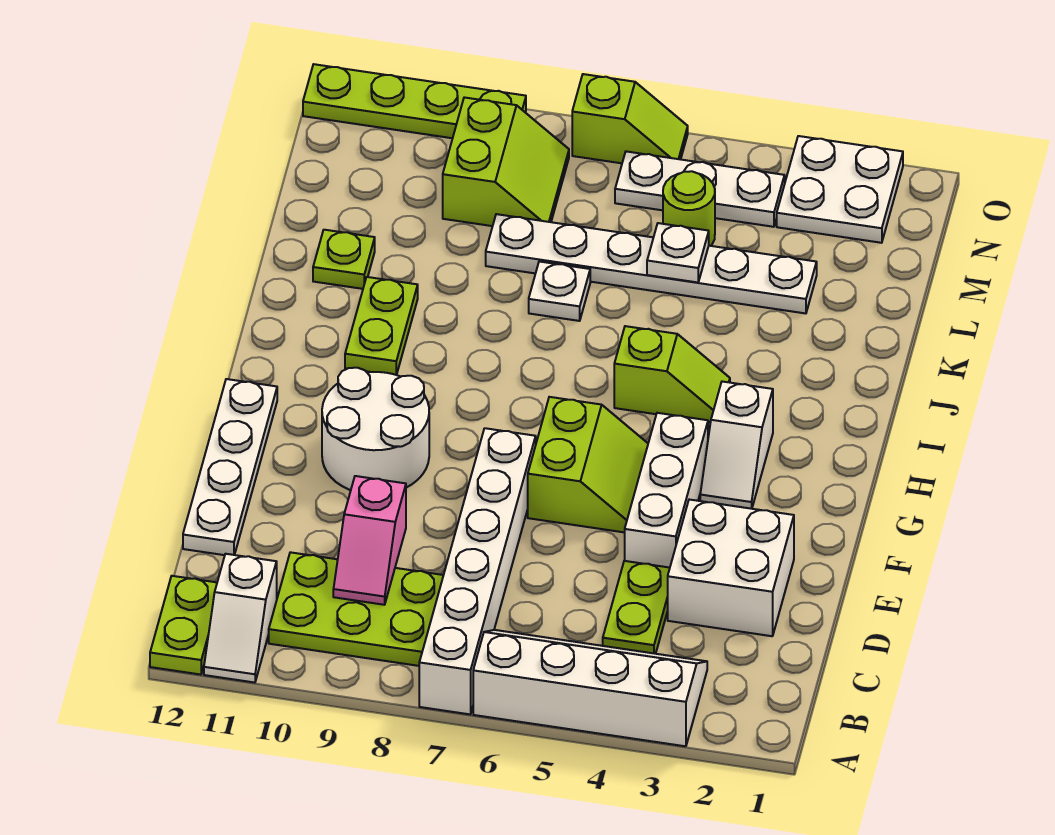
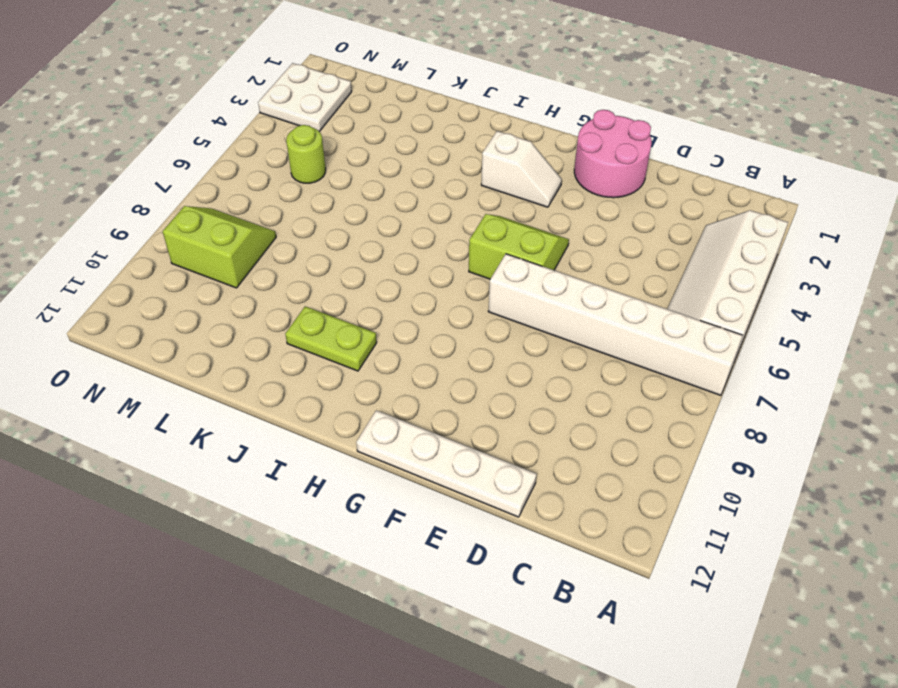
pink round brick E1:F2 level 1 -> white brick D2:E3 level 1
none -> white slope A11:B11 level 1 top B
none -> lime plate A12:B12 level 1
none -> lime plate B8:C10 level 1

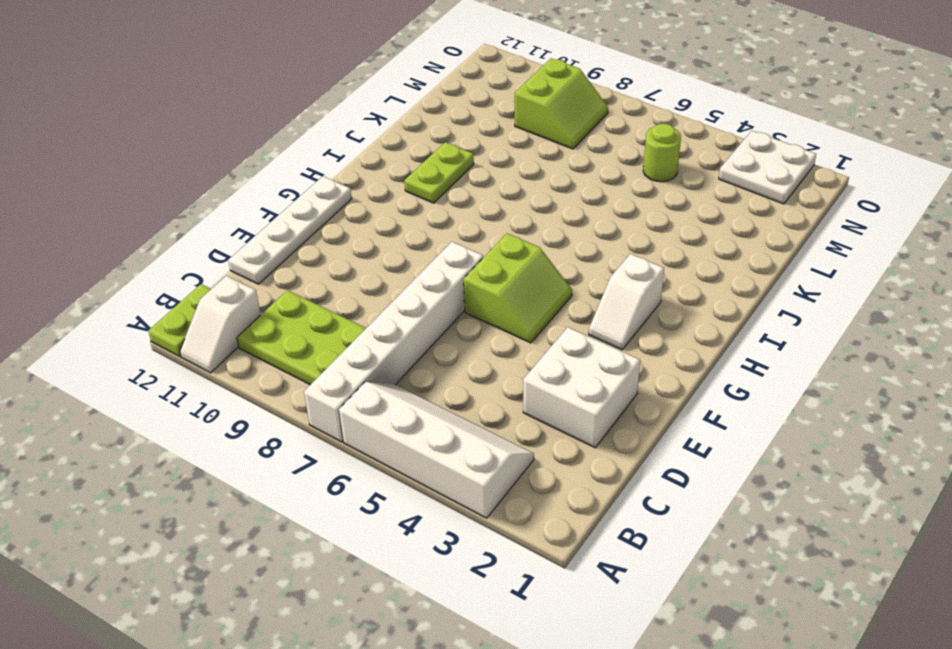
none -> lime plate C4:D4 level 1
none -> white brick E4:G4 level 1
none -> white round brick F9:G10 level 1

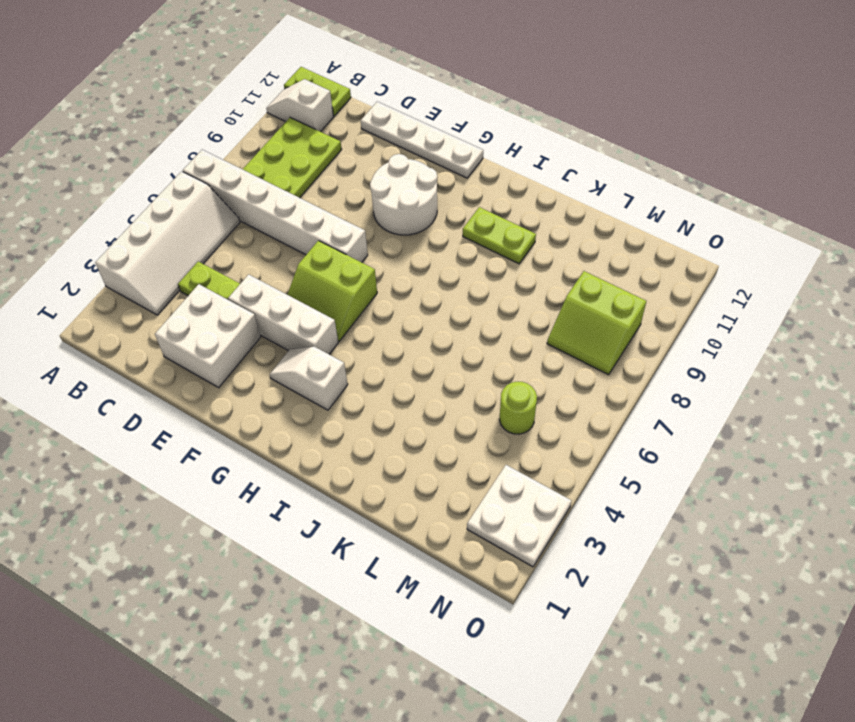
none -> lime slope I4:I5 level 1 top 5
none -> white plate K7 level 1
none -> lime plate K11 level 1

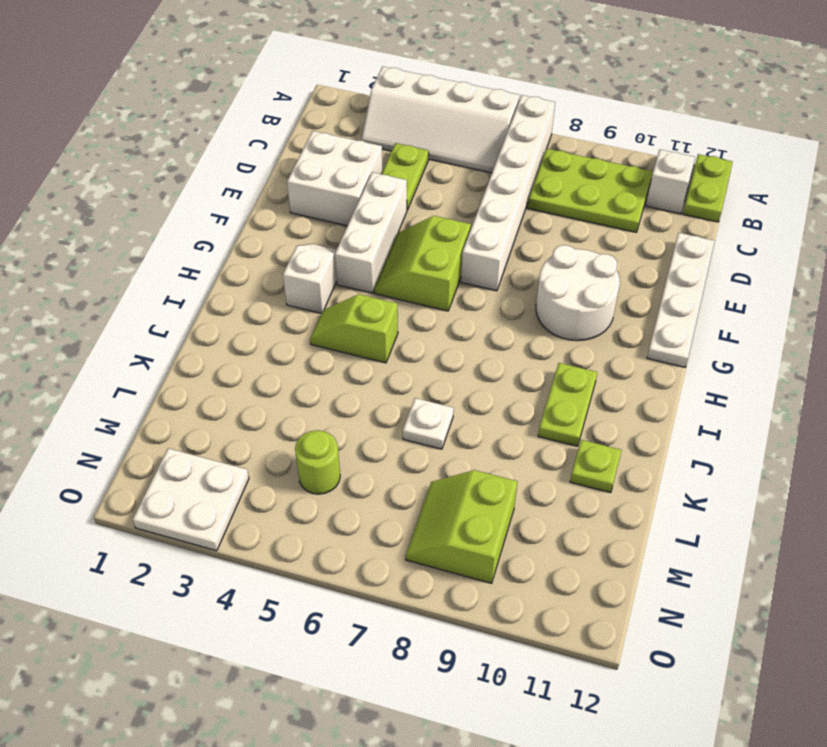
none -> white plate L3:L8 level 1
none -> white plate N4:N6 level 1
none -> lime slope O6:O7 level 1 top 7

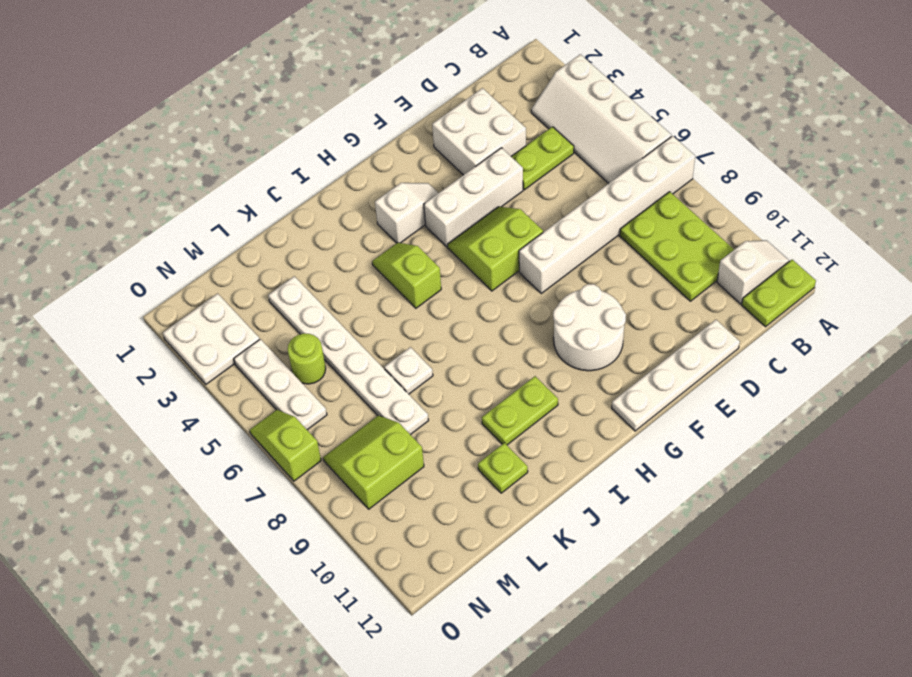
none -> lime plate O9:O12 level 1
none -> pink slope C9:D9 level 2 top D
none -> white plate L5 level 2

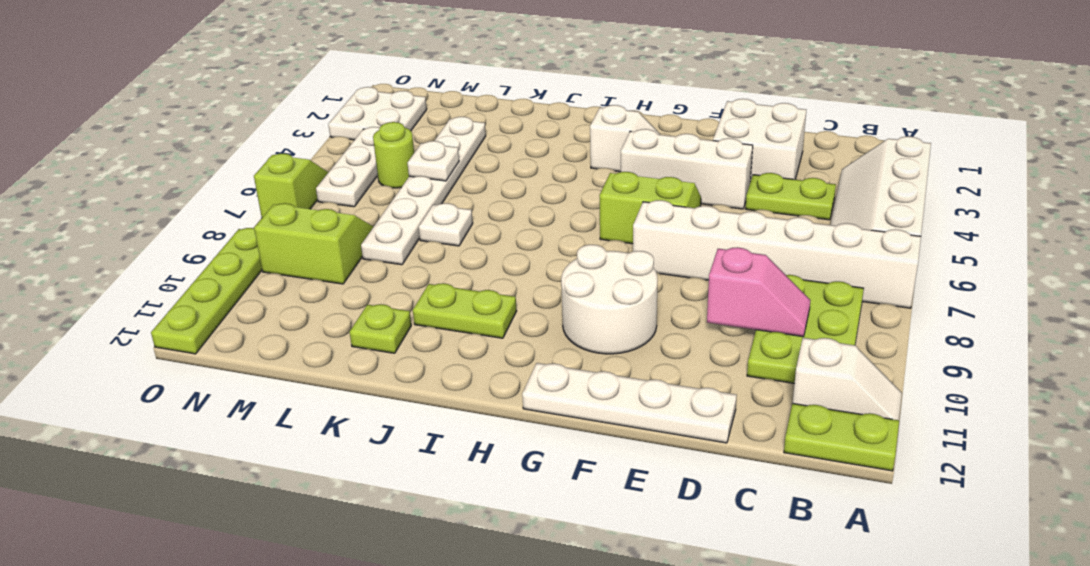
none -> lime slope I4:I5 level 1 top 5

